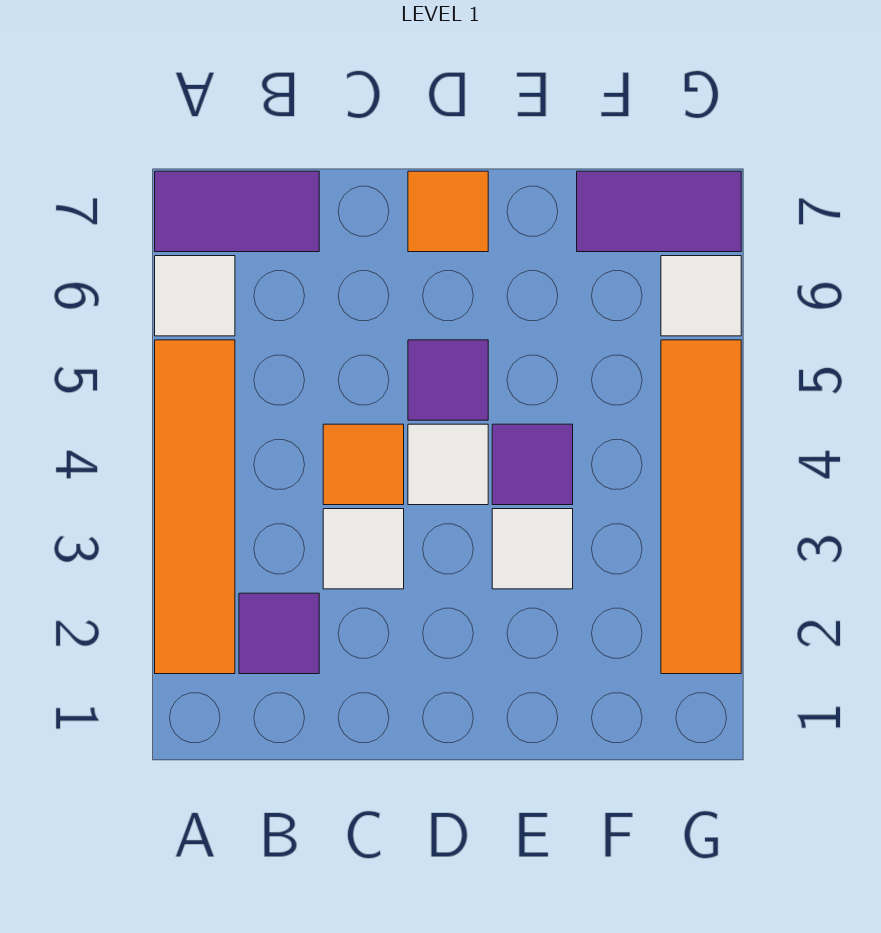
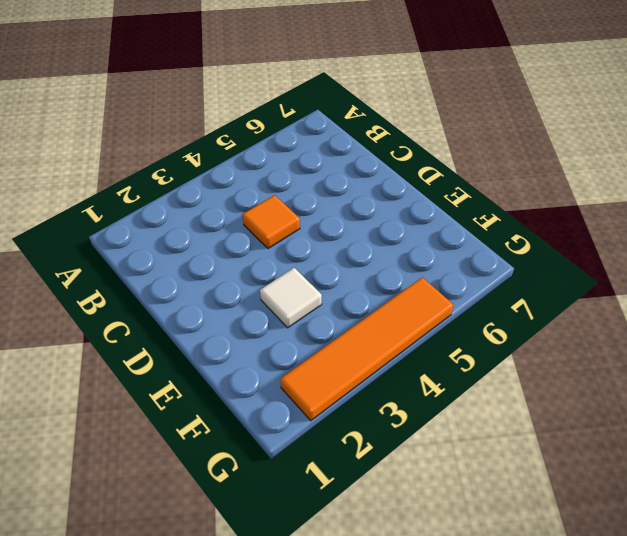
none -> orange tile A2:A5 level 1
none -> white tile A6 level 1
none -> purple tile A7:B7 level 1

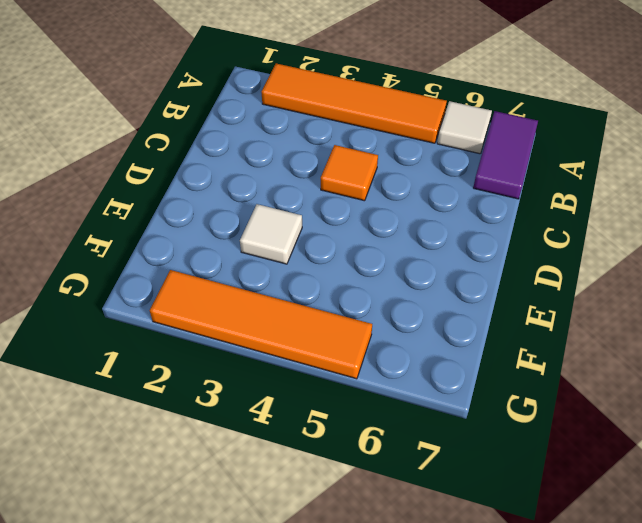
none -> purple tile B2 level 1
none -> white tile C3 level 1
none -> white tile D4 level 1

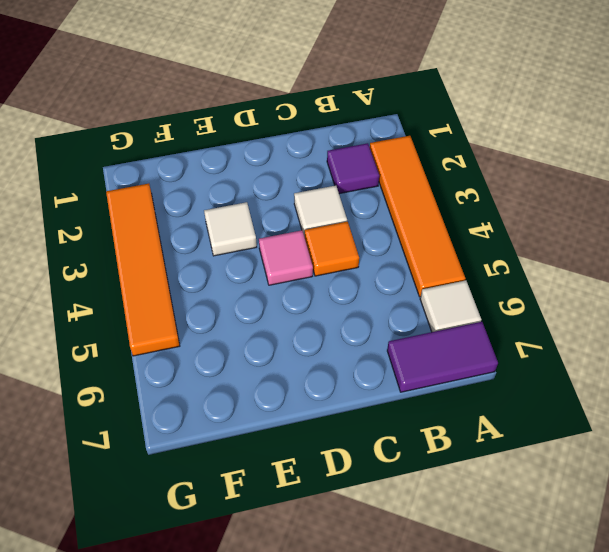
pink tile D4 level 1 -> white tile D4 level 1
none -> purple tile D5 level 1
none -> orange tile D7 level 1
none -> purple tile E4 level 1

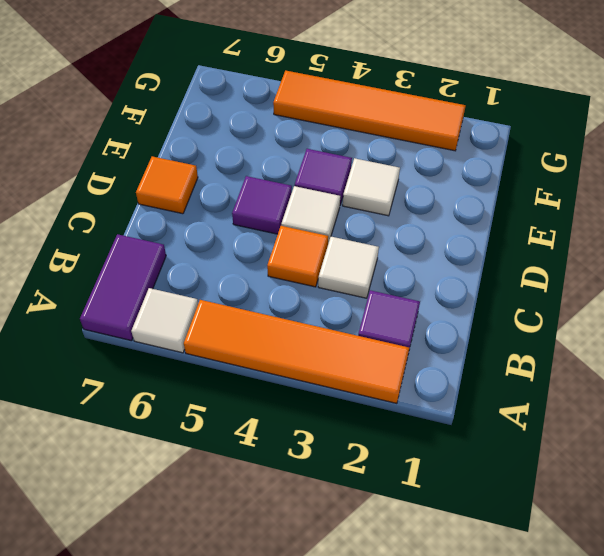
none -> purple tile F7:G7 level 1
none -> white tile G6 level 1

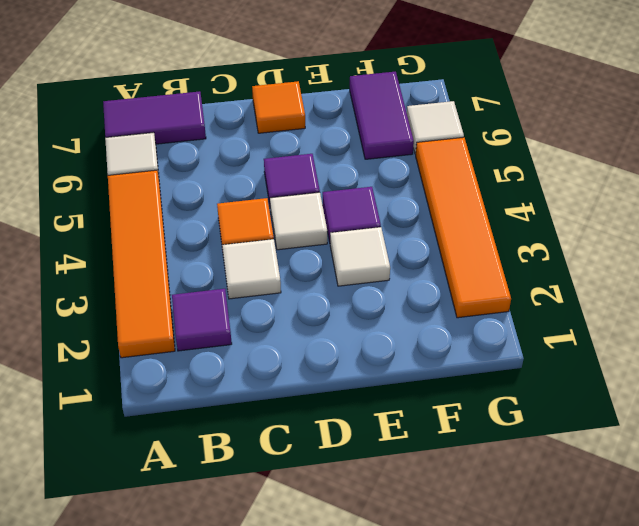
purple tile F6:F7 level 1 -> purple tile F7:G7 level 1

